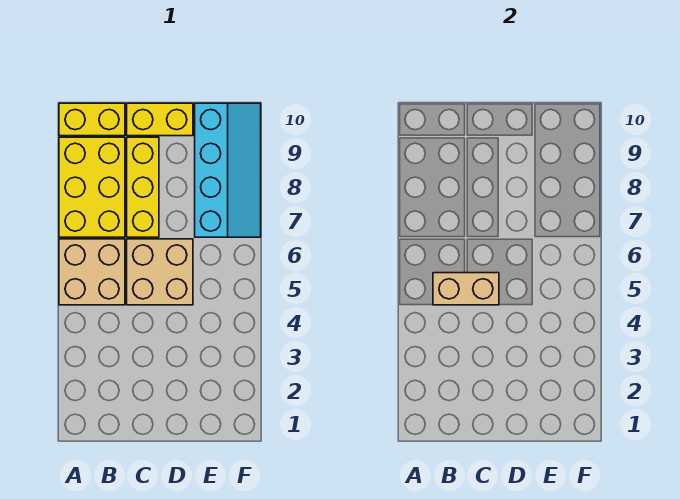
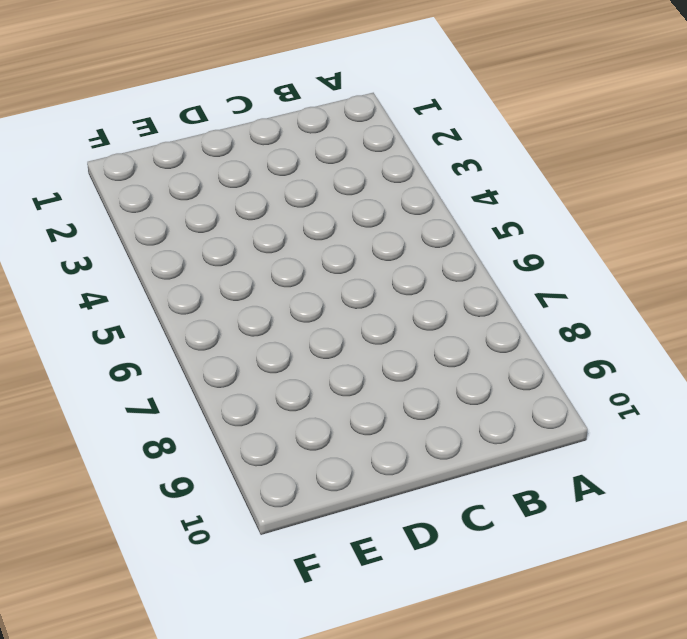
none -> tan brick A5:B6 level 1
none -> yellow brick A7:B9 level 1

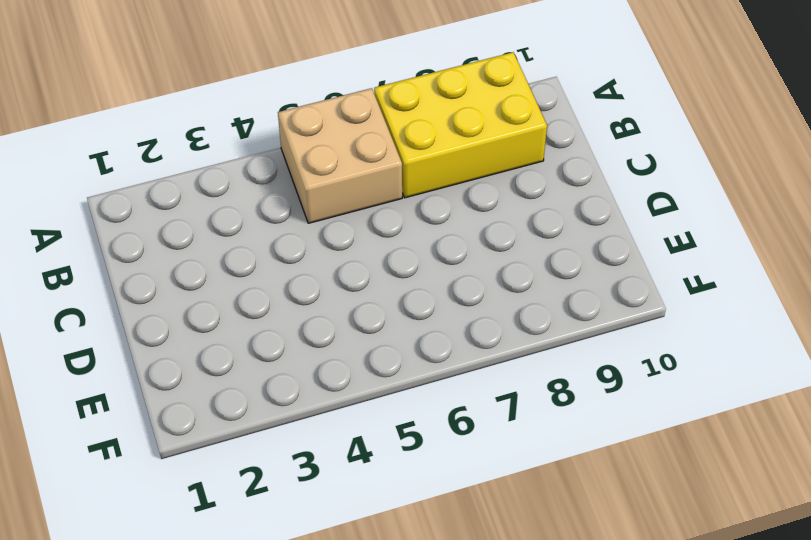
none -> yellow brick A10:B10 level 1
none -> tan brick C5:D6 level 1

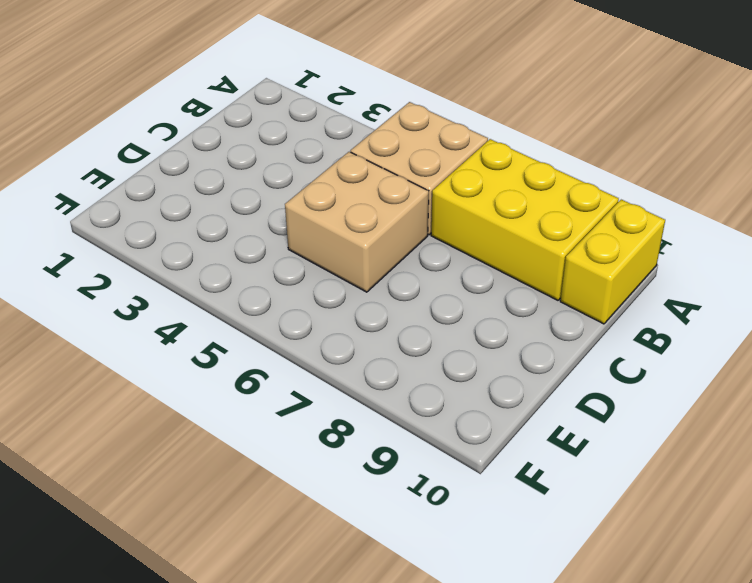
none -> yellow brick C7:C9 level 1
none -> yellow brick C10:D10 level 1

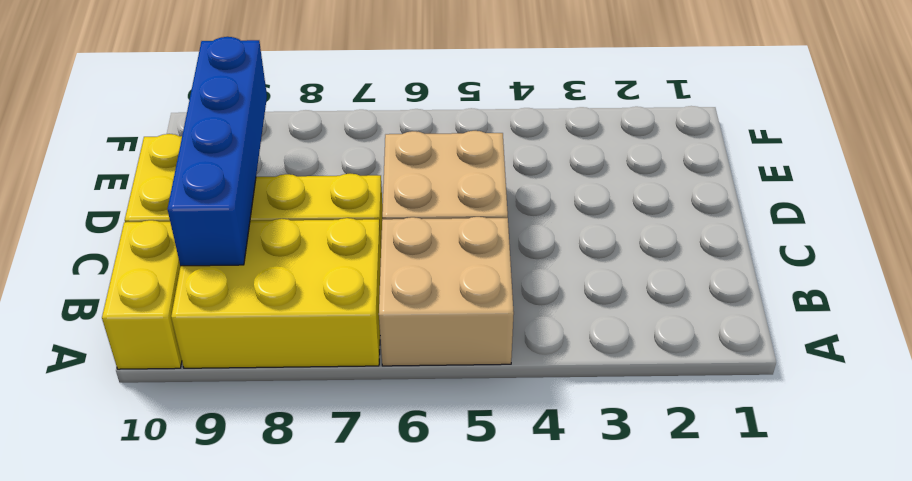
blue brick B9:E9 level 2 -> none
none -> cyan slope E7:F10 level 1 top E
none -> tan brick B5:C5 level 2

